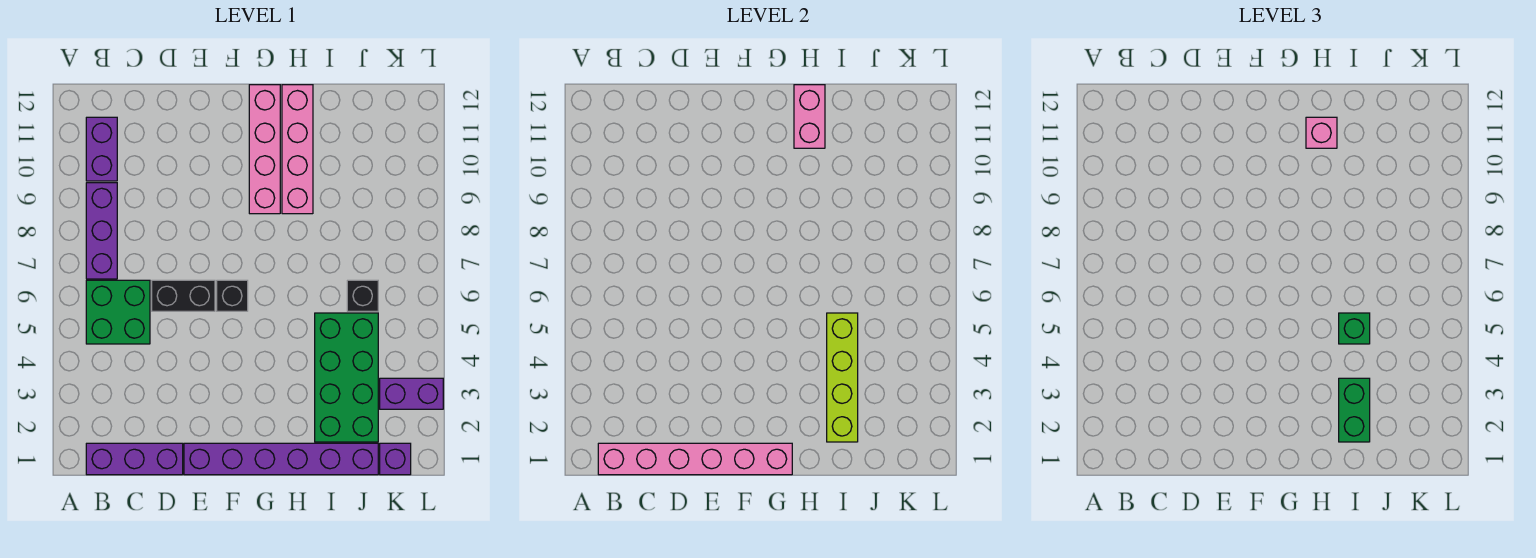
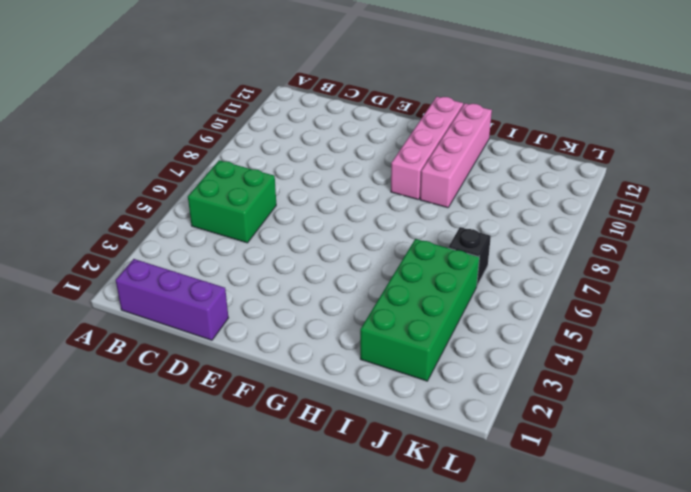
none -> purple brick B7:B9 level 1
none -> purple brick B10:B11 level 1
none -> black brick D6:E6 level 1

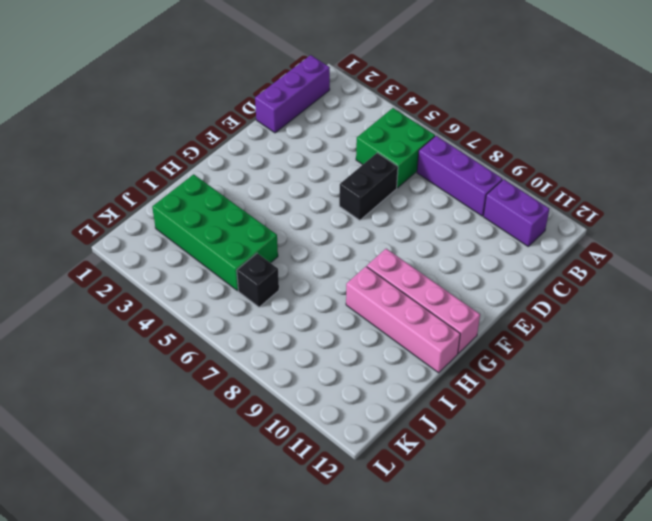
none -> purple brick E1:J1 level 1
none -> black brick F6 level 1
none -> purple brick K1 level 1

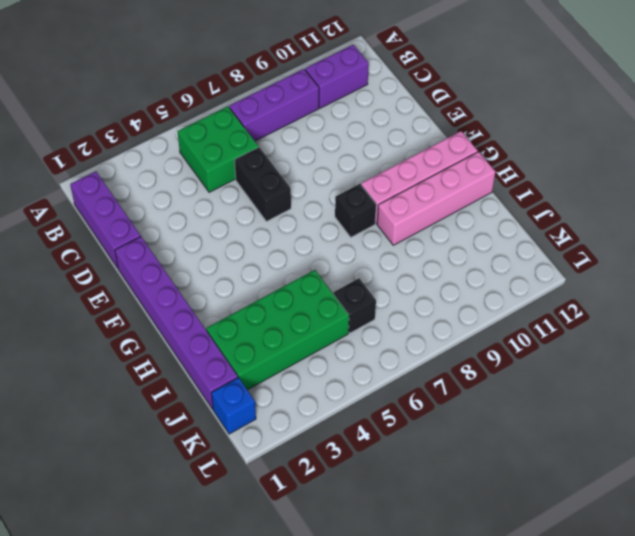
black brick G8 level 1 -> black brick F6 level 1
blue brick K1 level 1 -> purple brick K1 level 1
none -> purple brick K3:L3 level 1
none -> pink brick B1:G1 level 2
none -> pink brick H11:H12 level 2

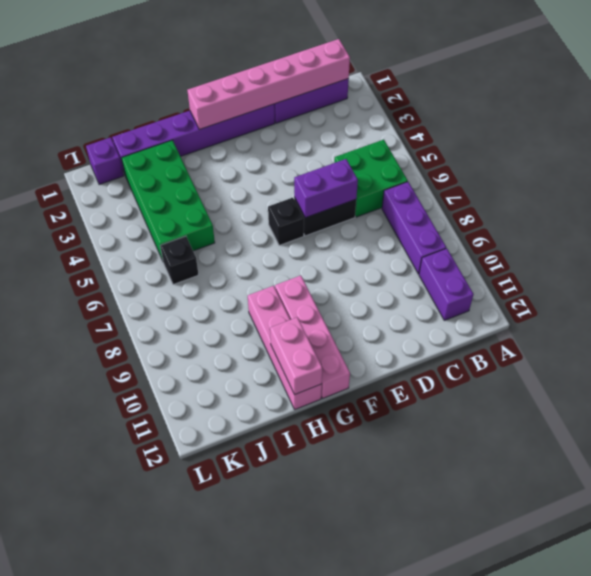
purple brick D6:E6 level 2 -> purple brick K3:L3 level 1
none -> lime brick I2:I5 level 2
none -> pink brick H11 level 3
none -> green brick I2:I3 level 3

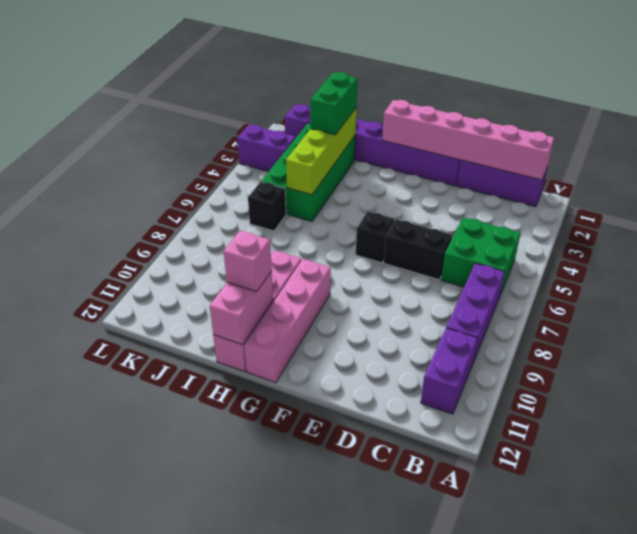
none -> green brick I5 level 3

